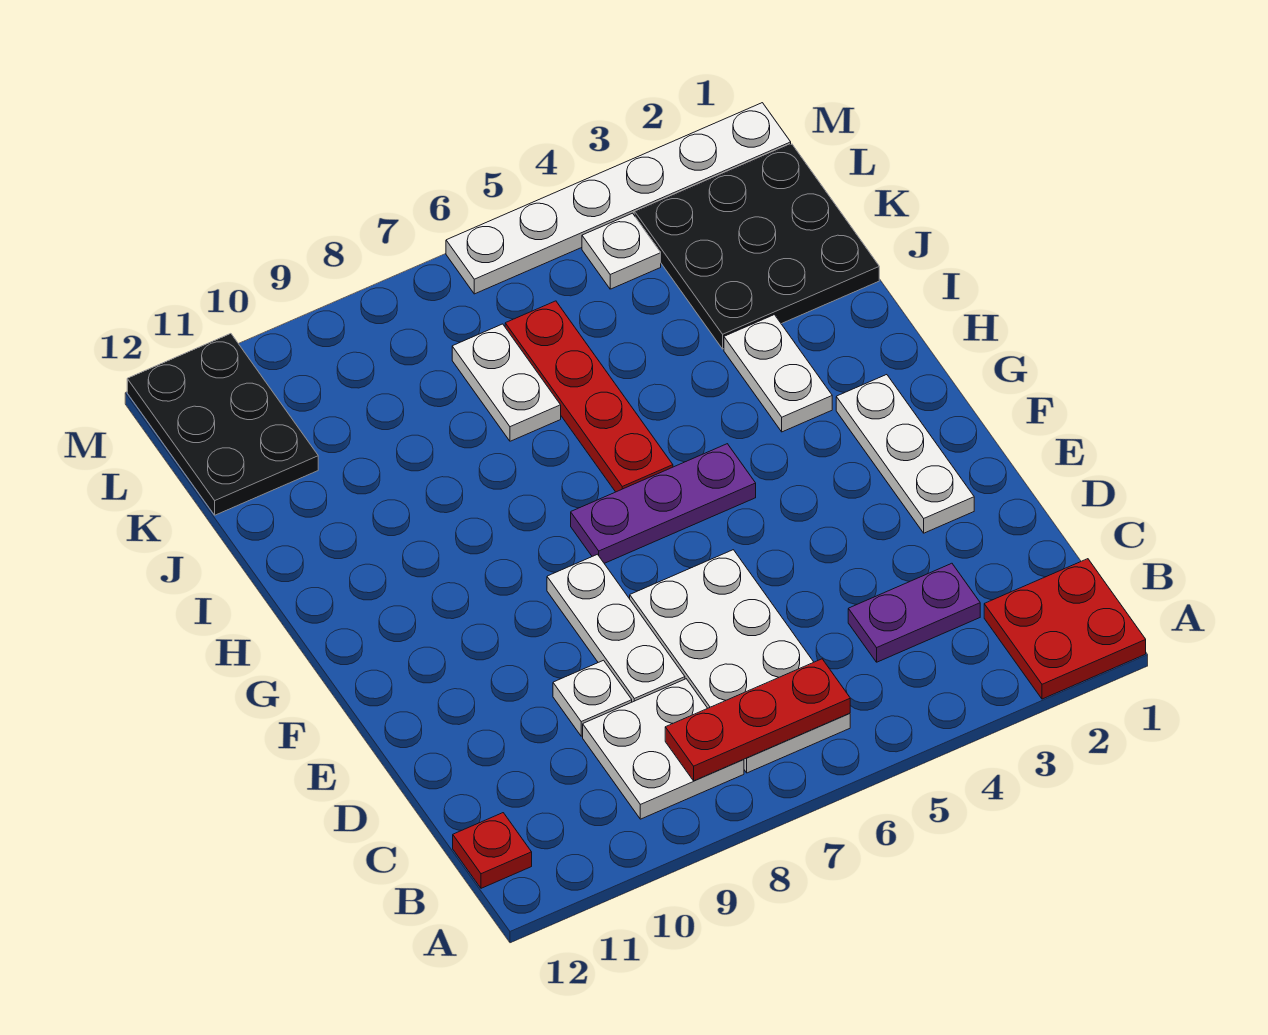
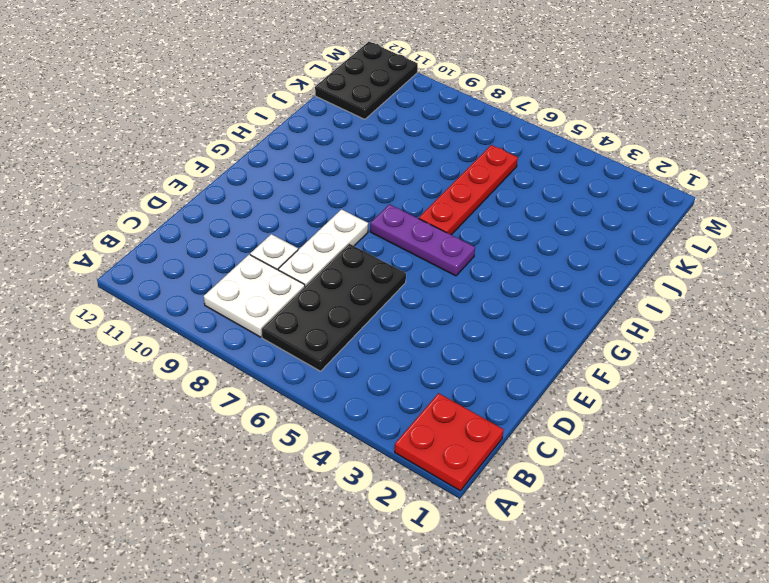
black plate B6:E7 level 1 -> white plate B6:E7 level 1
none -> red plate B12 level 1
none -> purple plate C3:C4 level 1
none -> white plate E2:G2 level 1

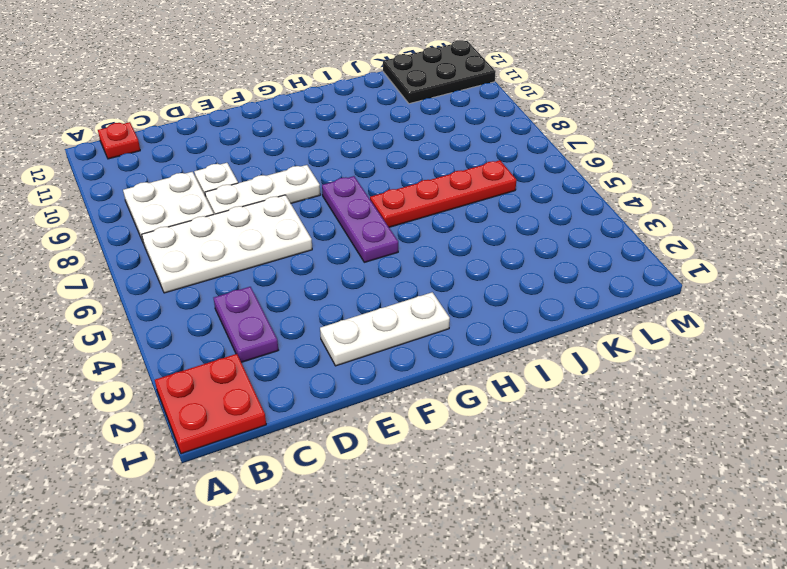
none -> white plate H3:I3 level 1
none -> black plate J1:L3 level 1
none -> white plate J7:K7 level 1

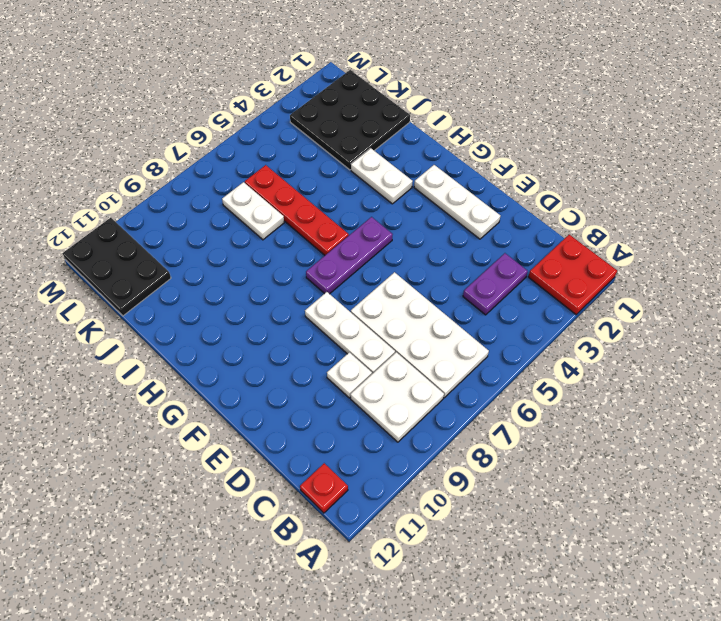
none -> white plate L4 level 1
none -> white plate M1:M6 level 1
none -> red plate B6:B8 level 2

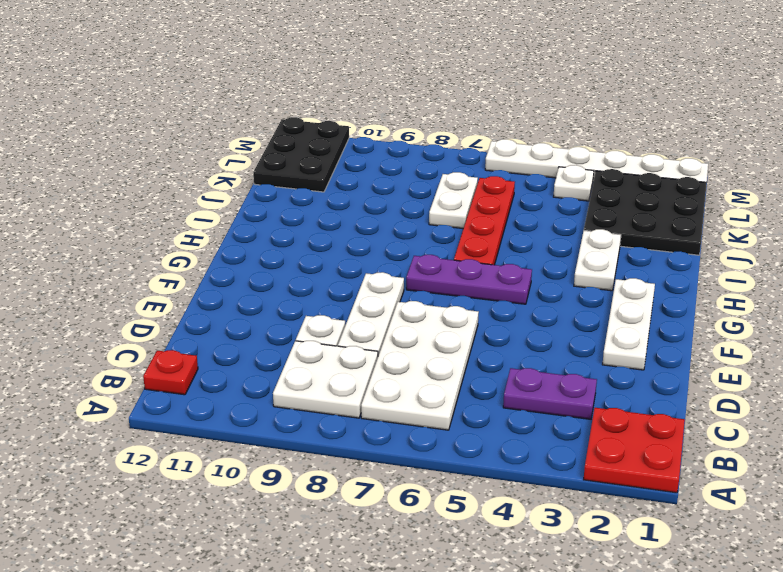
none -> red plate B6:B8 level 2

